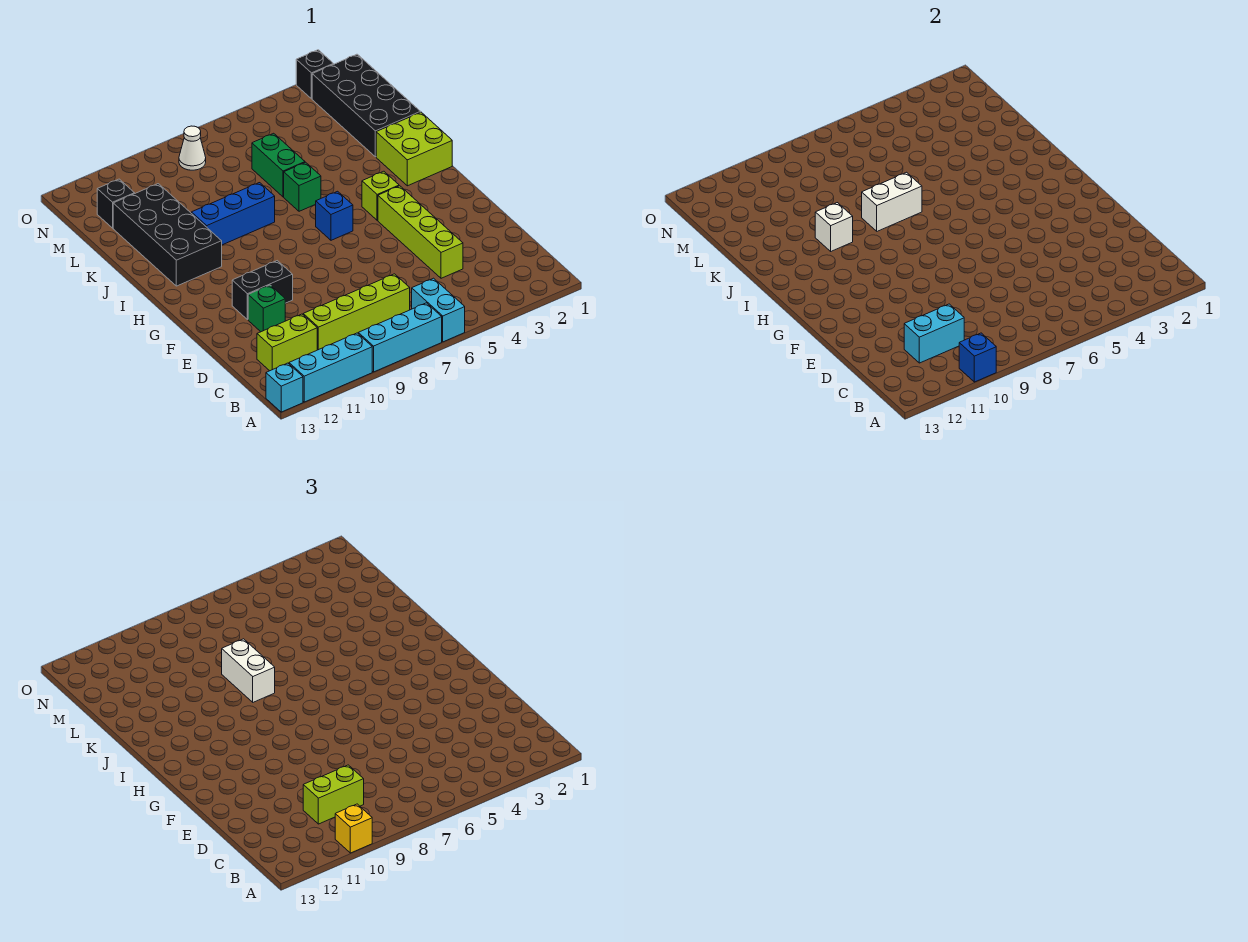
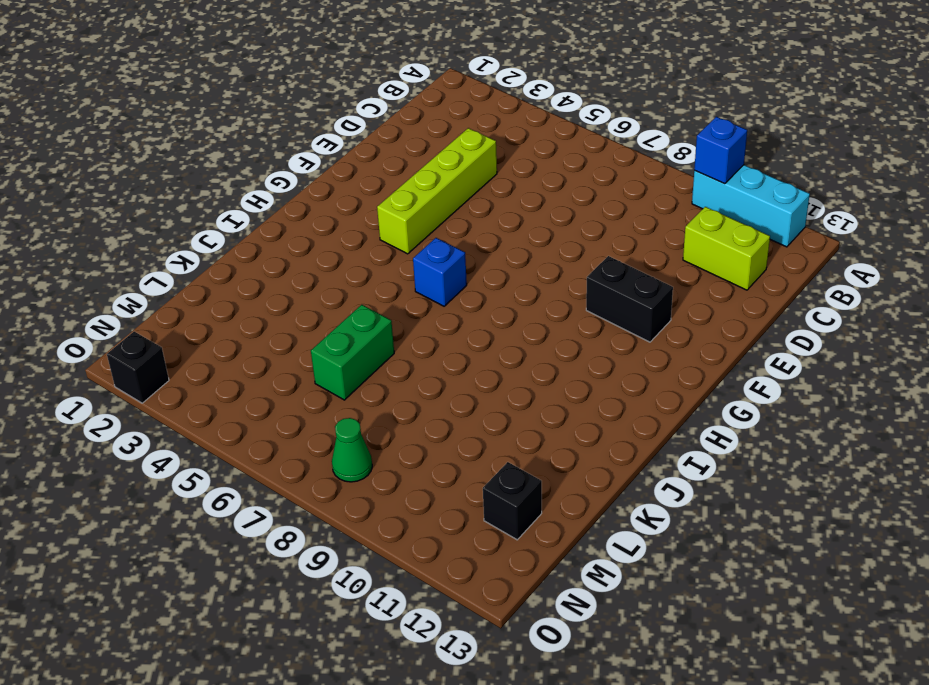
green cone N8 level 1 -> white cone N8 level 1
none -> cyan brick A6:B6 level 1
none -> cyan brick A7:A9 level 1
none -> cyan brick A13 level 1

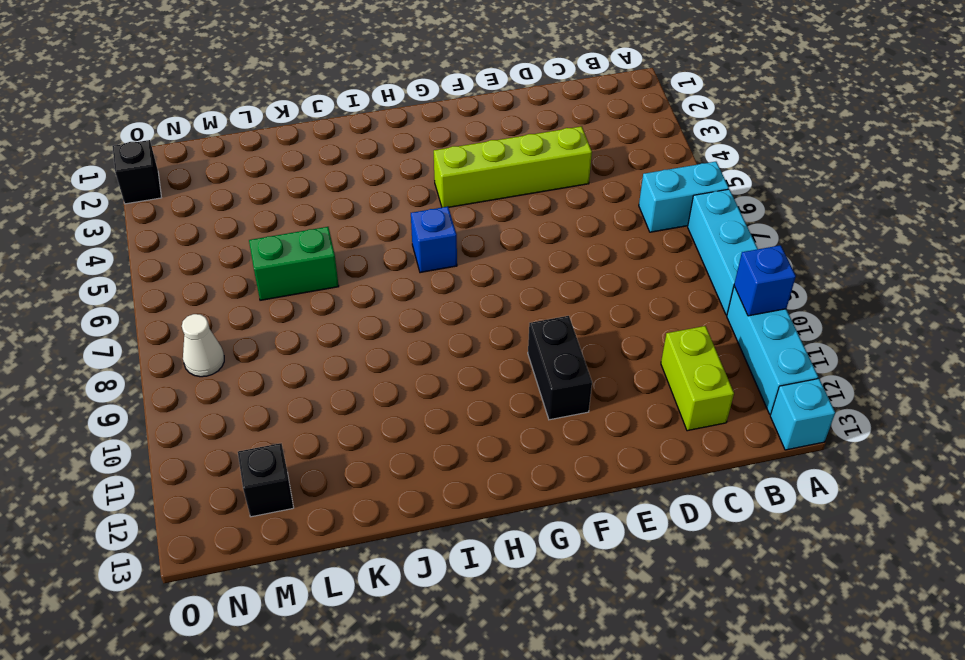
none -> lime brick C7:C10 level 1
none -> green brick E11 level 1
none -> lime brick H4 level 1

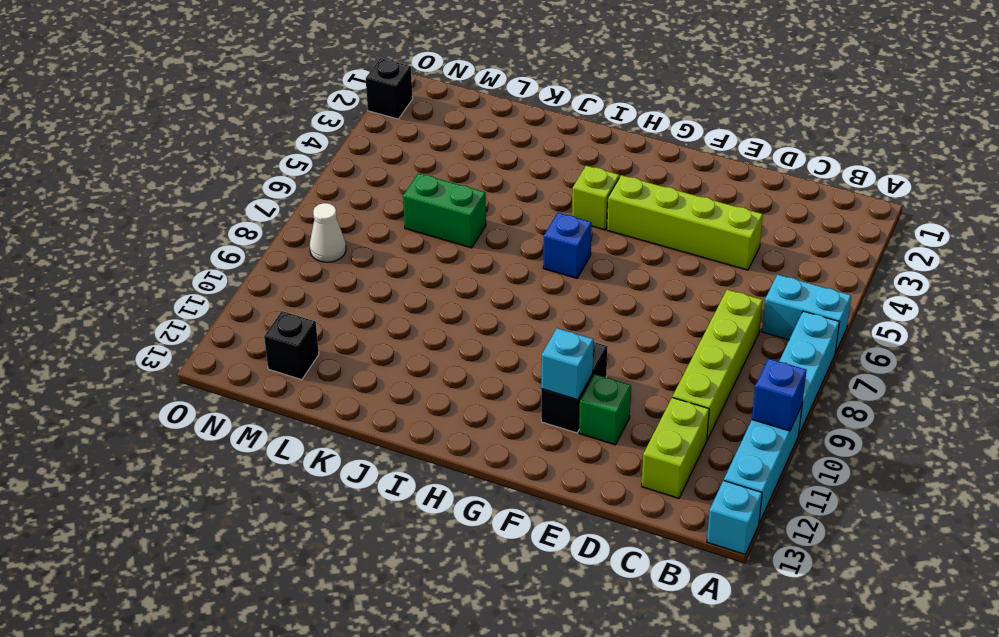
cyan brick F11 level 2 -> none
none -> lime brick I1:J2 level 1
none -> black brick I11:L12 level 1
none -> green brick J6 level 1

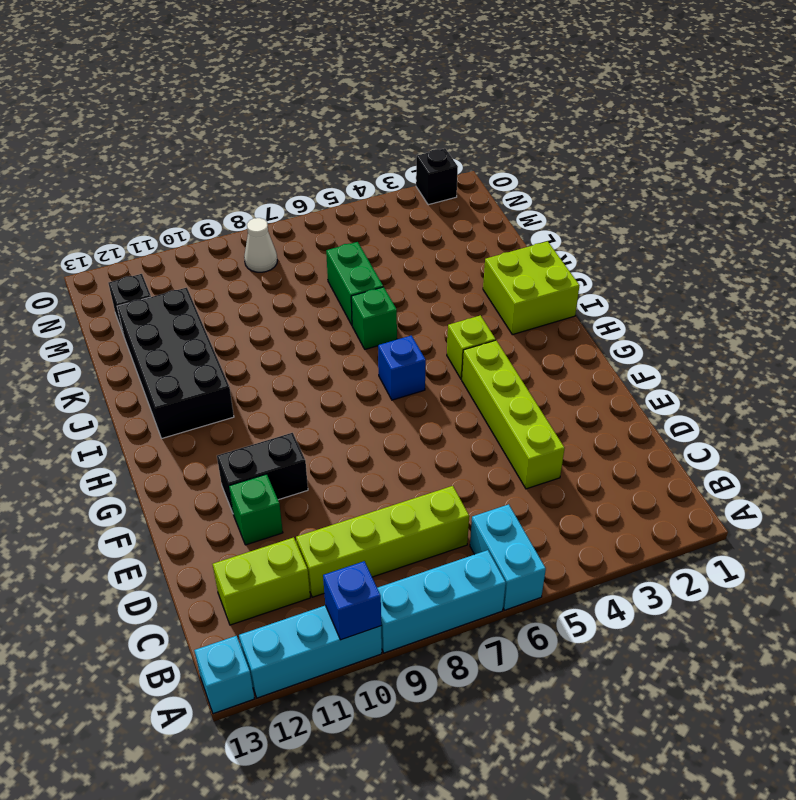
none -> blue brick J8:J10 level 1
none -> black brick K1:N2 level 1
none -> cyan brick C10:C11 level 2

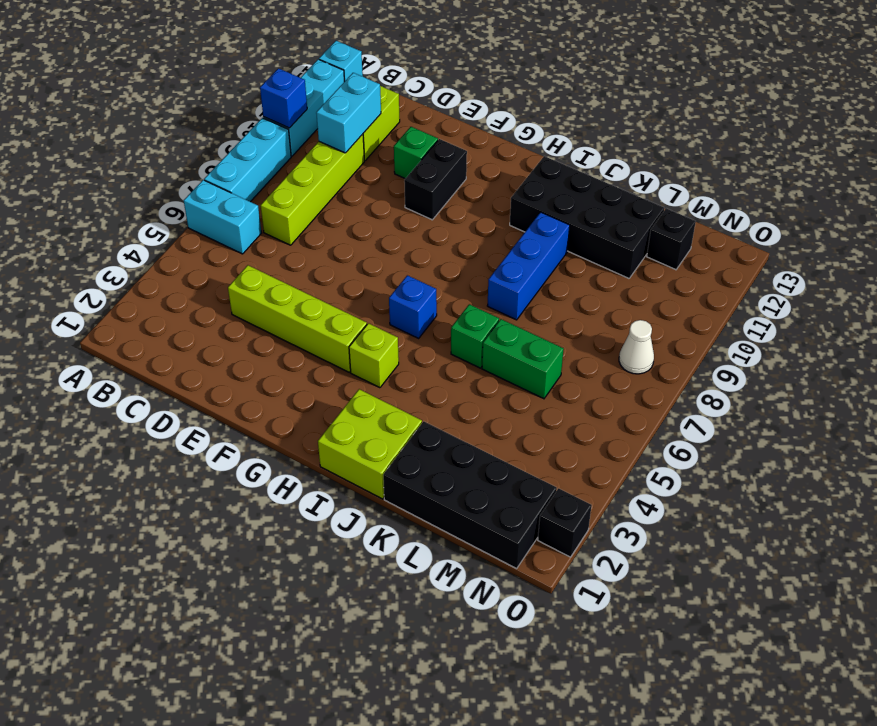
none -> white brick J7:J8 level 2
none -> white brick J10 level 2
none -> yellow brick A10 level 3

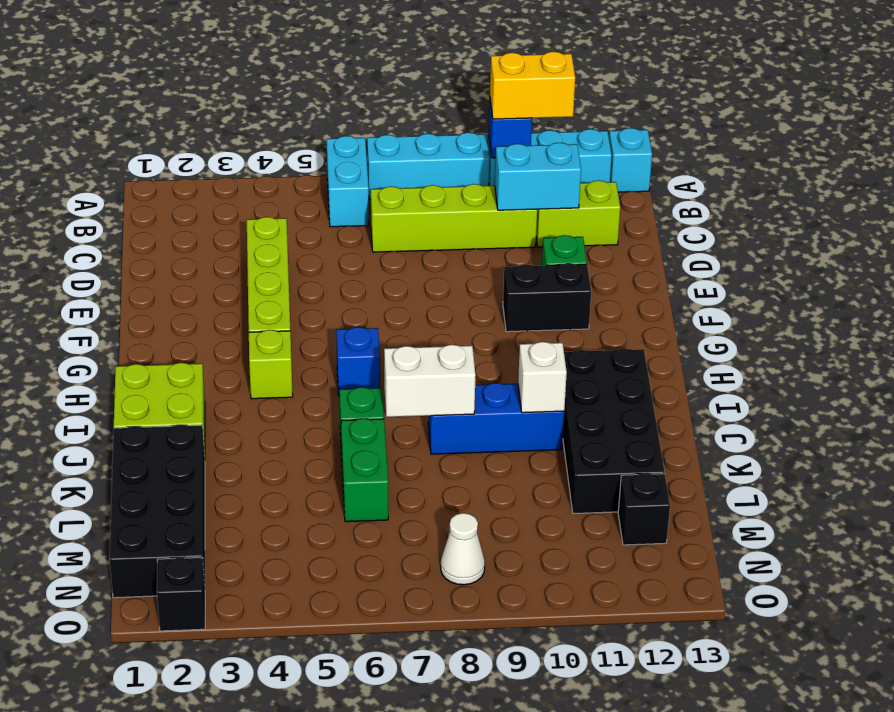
yellow brick A10:A11 level 3 -> yellow brick A10 level 3
none -> lime brick C9:C10 level 3
none -> white brick J8:K8 level 3

